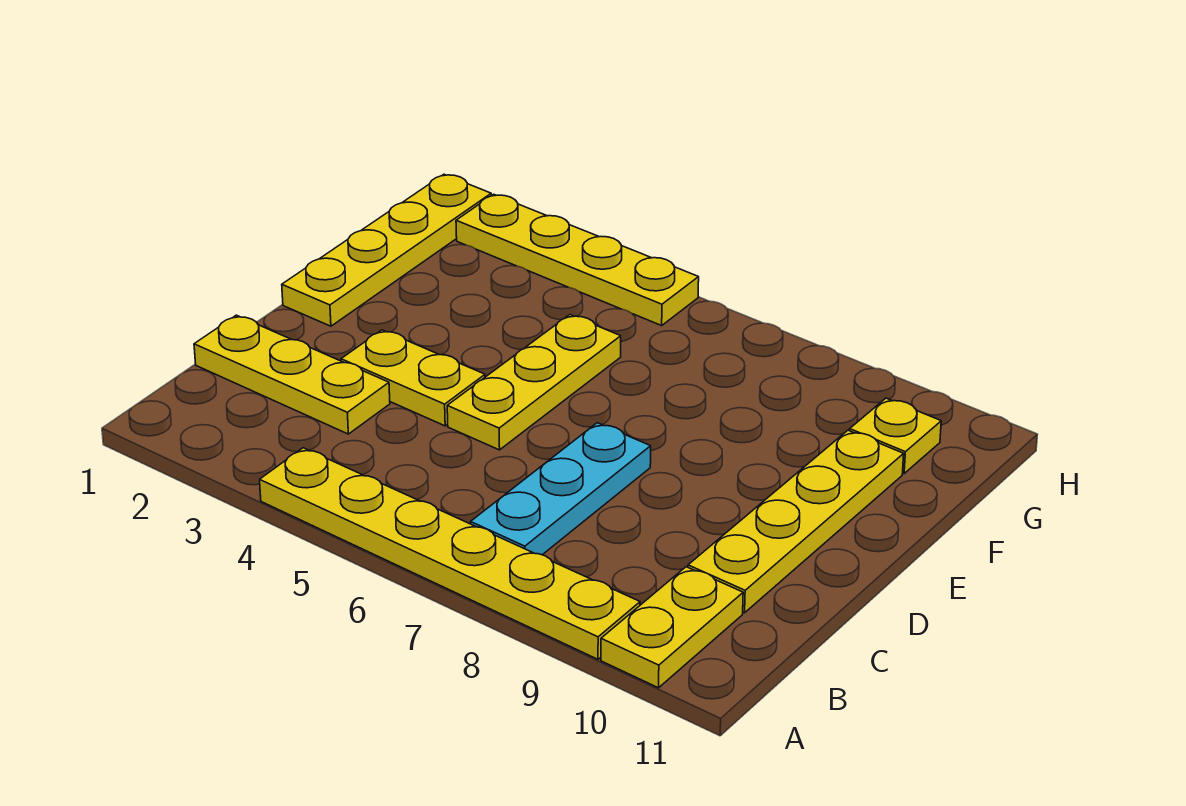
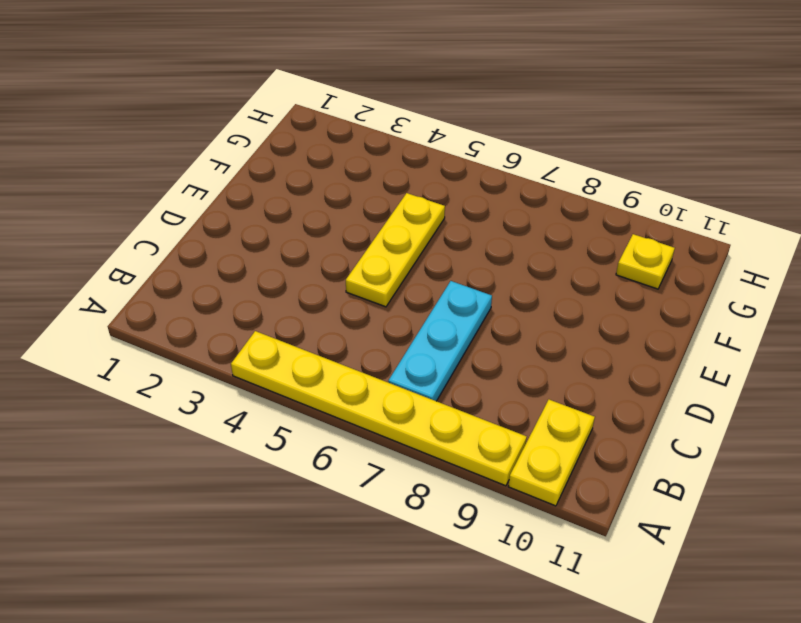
none -> yellow plate C1:C3 level 1
none -> yellow plate C10:F10 level 1

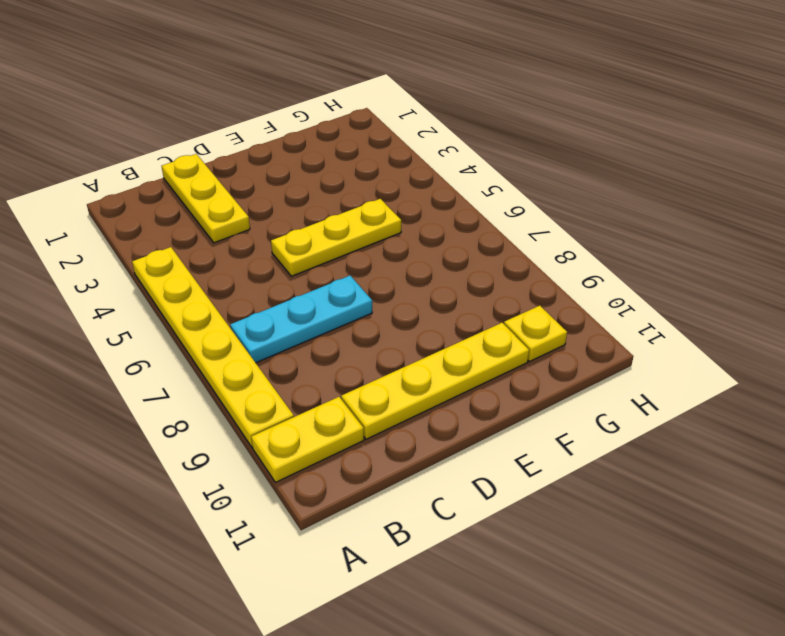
none -> yellow plate D3:D4 level 1
none -> yellow plate E1:H1 level 1

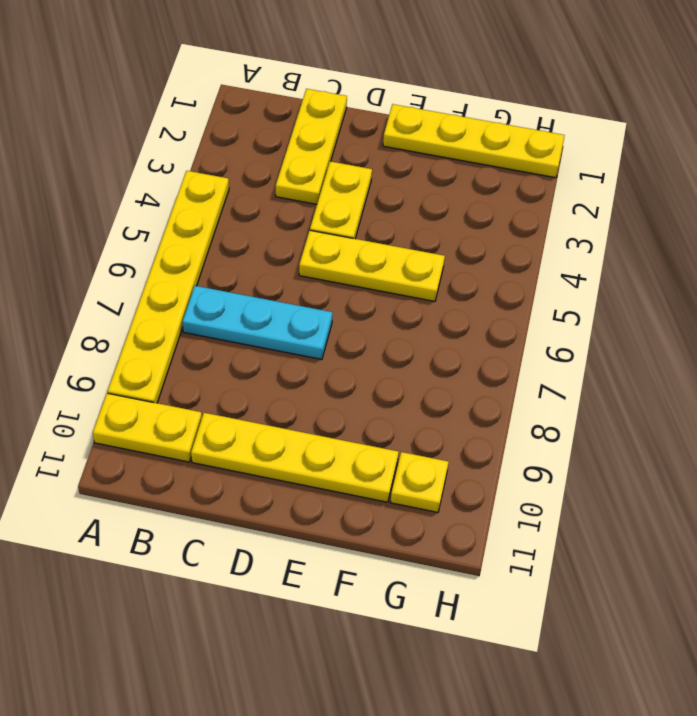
none -> yellow plate H2:H5 level 1

